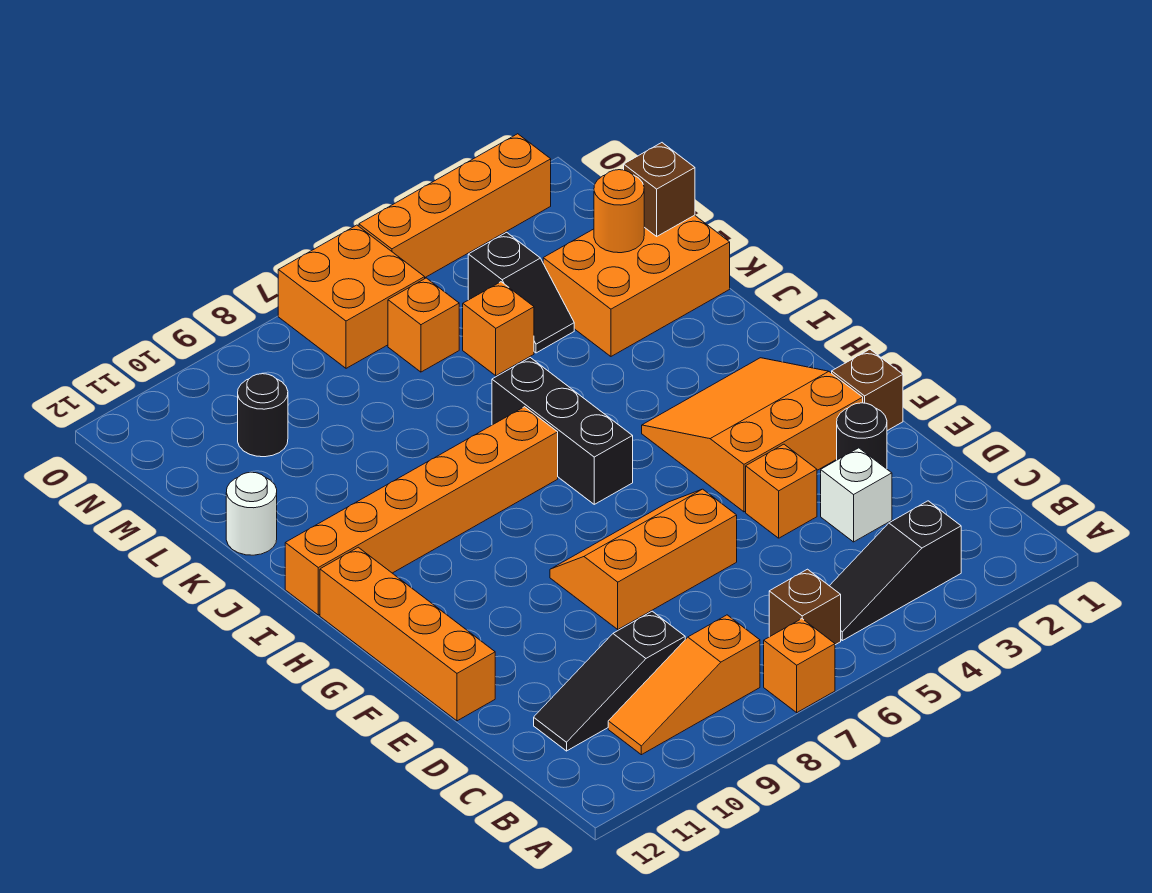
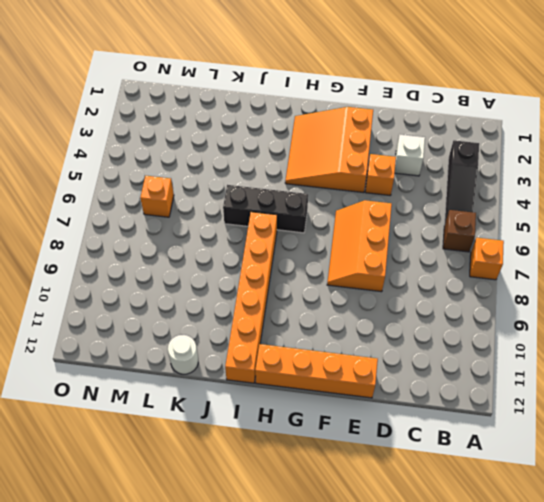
none -> orange slope B8:B10 level 1 top 8
none -> black slope C9:C11 level 1 top 9
none -> black round brick E2 level 1

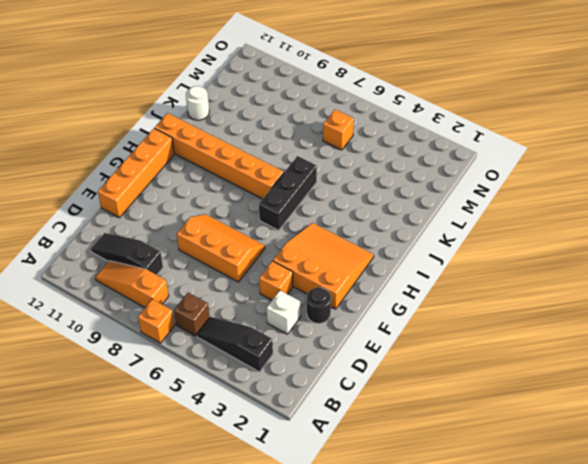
none -> brown brick F1 level 1
none -> orange brick K1:L3 level 1
none -> black slope L4:M4 level 1 top M

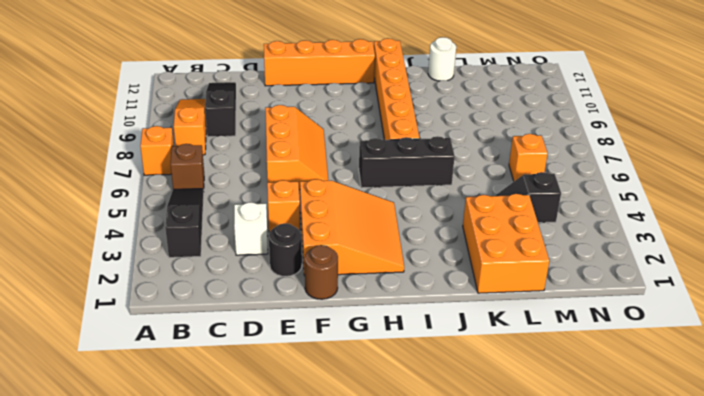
brown round brick F1 level 1 -> brown brick F1 level 1
none -> orange brick L5 level 1
none -> black round brick M10 level 1
none -> orange brick N6:O7 level 1

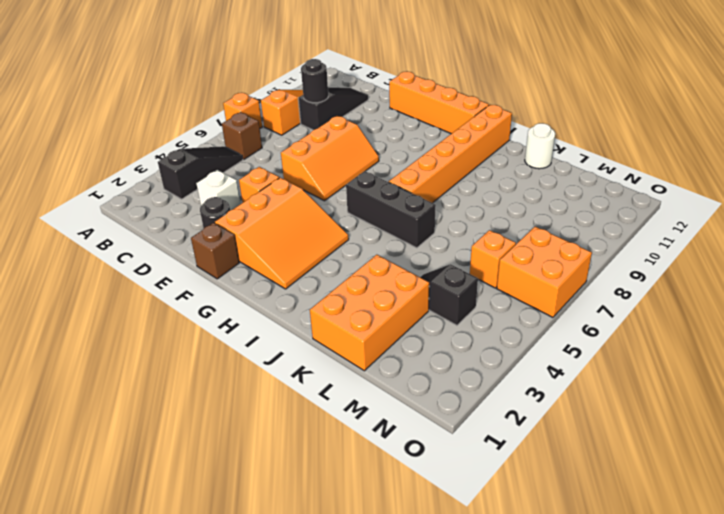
black round brick C9 level 2 -> black round brick M10 level 1
none -> orange brick L5 level 1
none -> orange brick O2:O5 level 1
none -> brown brick L1 level 2

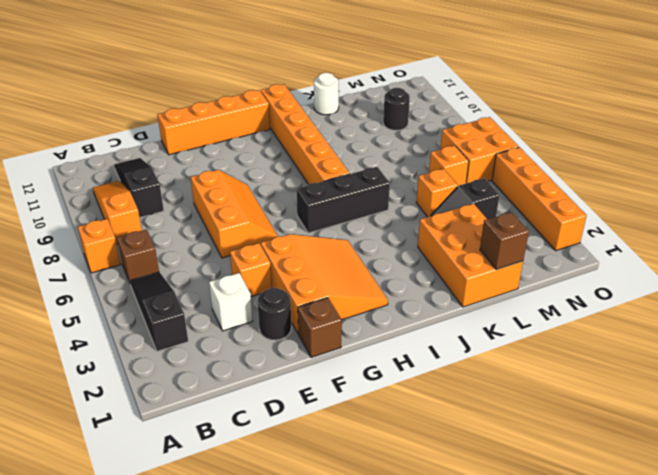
none -> orange round brick L2 level 2

